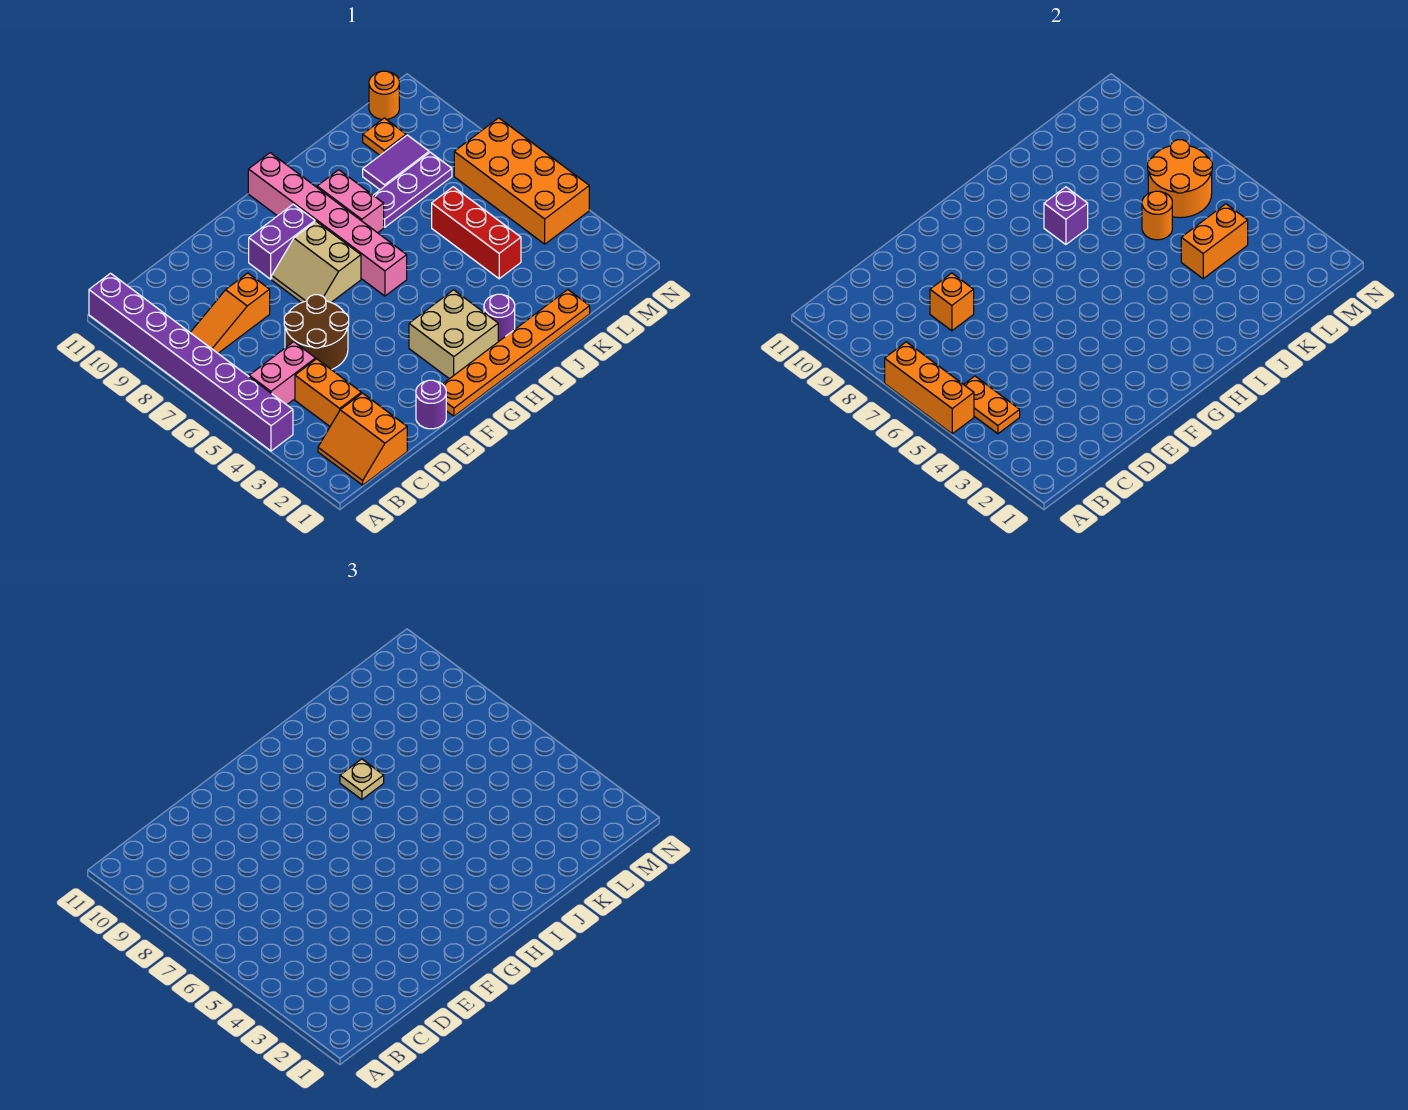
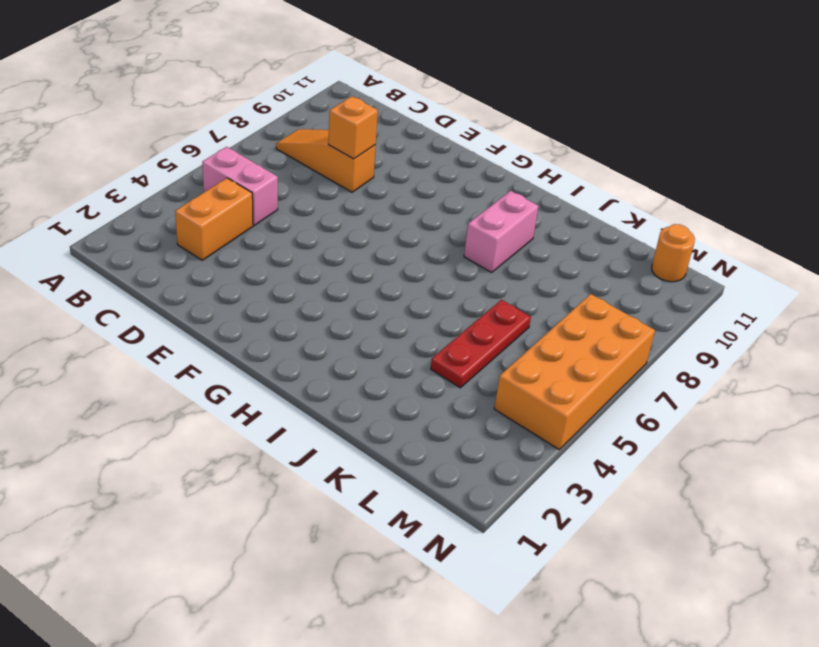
red plate K4:K6 level 1 -> red brick K4:K6 level 1
none -> purple brick A4:A11 level 1
none -> orange slope B1:C2 level 1 top C
none -> brown round brick D5:E6 level 1

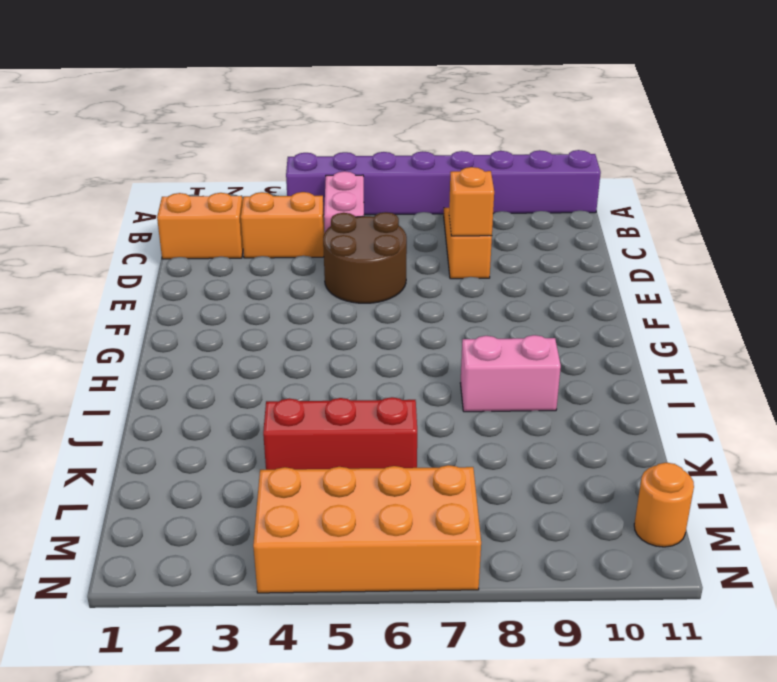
none -> purple round brick E1 level 1
none -> orange plate F1:K1 level 1
none -> tan slope F7:G8 level 1 top G

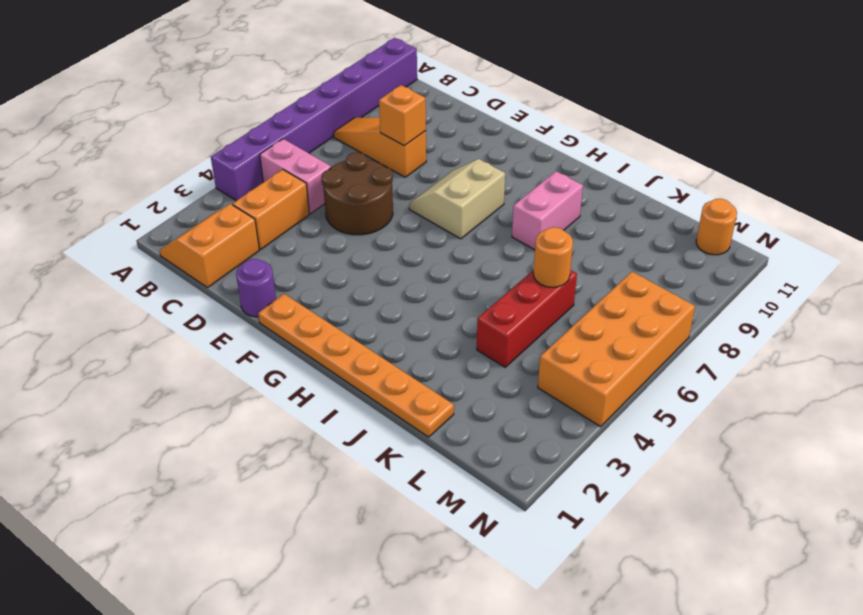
none -> purple brick F9:G9 level 1
none -> tan brick G2:H3 level 1
none -> pink brick H6:H11 level 1

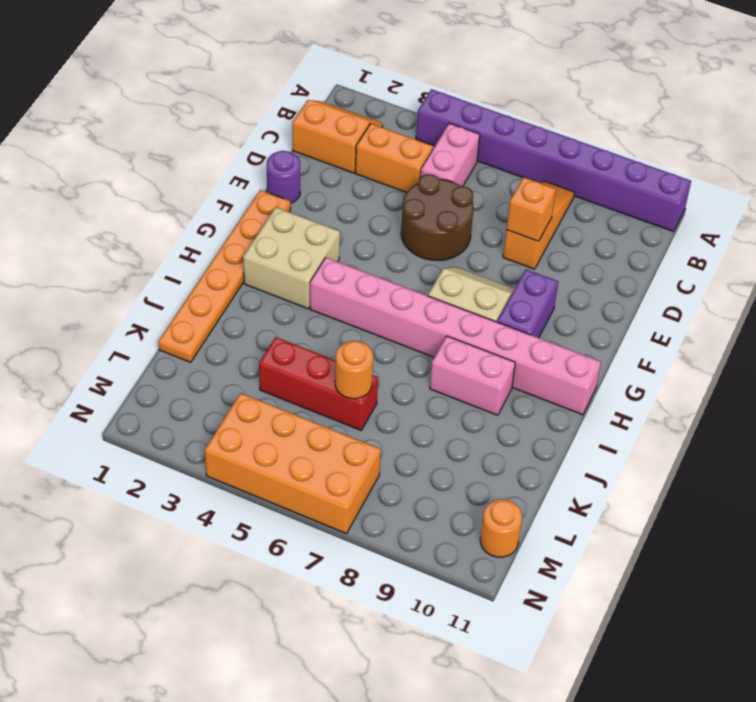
pink brick H4:H11 level 1 -> pink brick H6:H11 level 1
none -> purple round brick I2 level 1
none -> purple plate J8:L8 level 1
none -> purple tile K9:L9 level 1

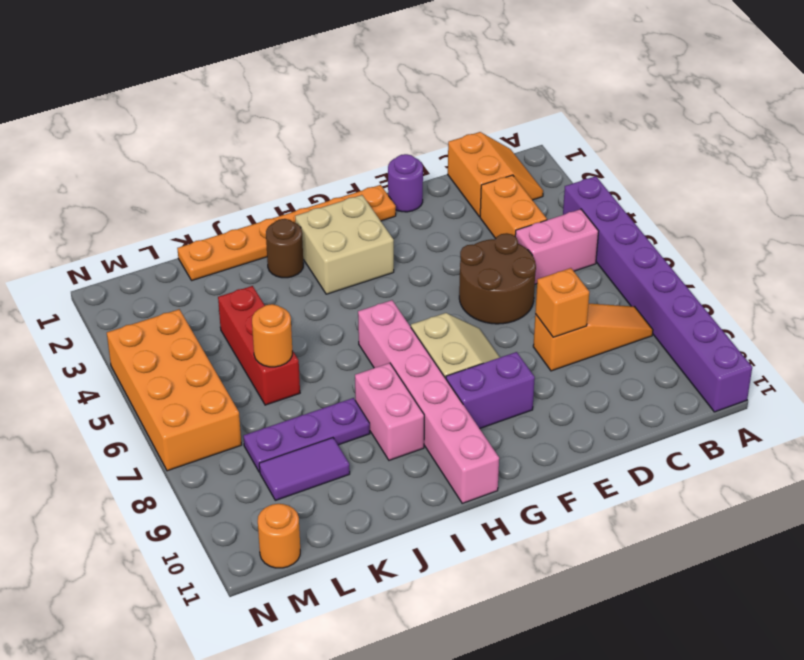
brown round brick I2 level 1 -> purple round brick I2 level 1
none -> orange plate L10 level 1
none -> orange brick A5:A7 level 2
none -> orange plate B4:B5 level 2

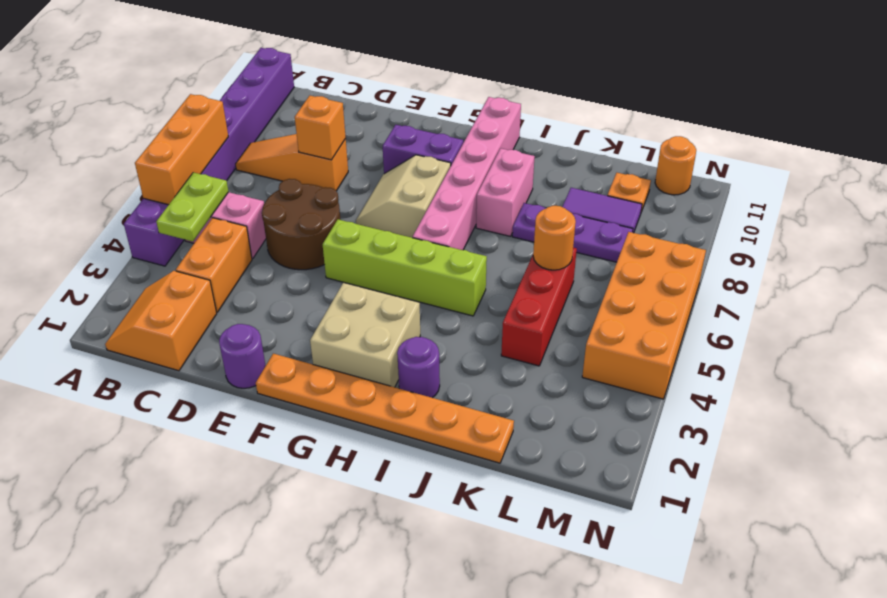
lime plate B4:B5 level 2 -> orange plate B4:B5 level 2
lime brick F5:I5 level 1 -> none
none -> purple brick I8 level 2
none -> orange brick K4:L4 level 2
none -> orange round brick L6:M7 level 2

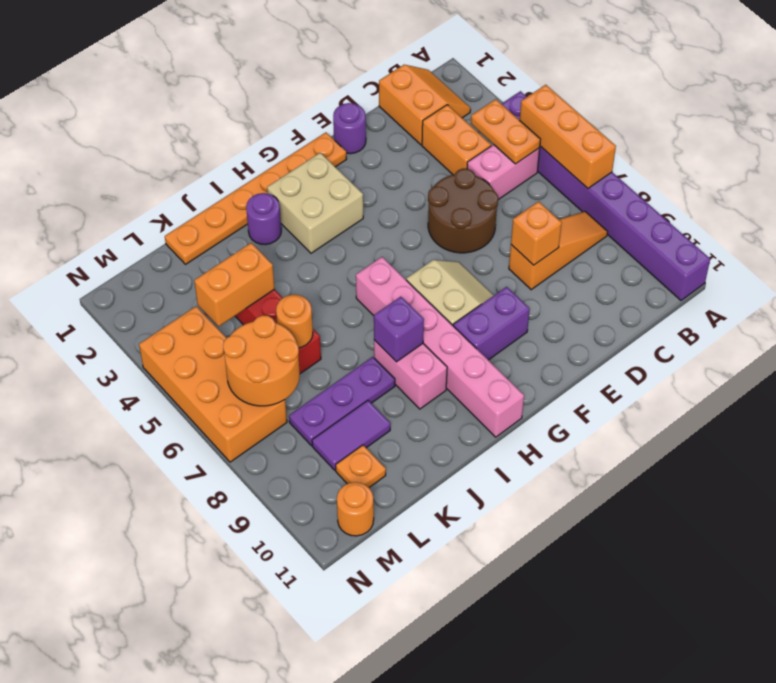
none -> tan plate I8 level 3

